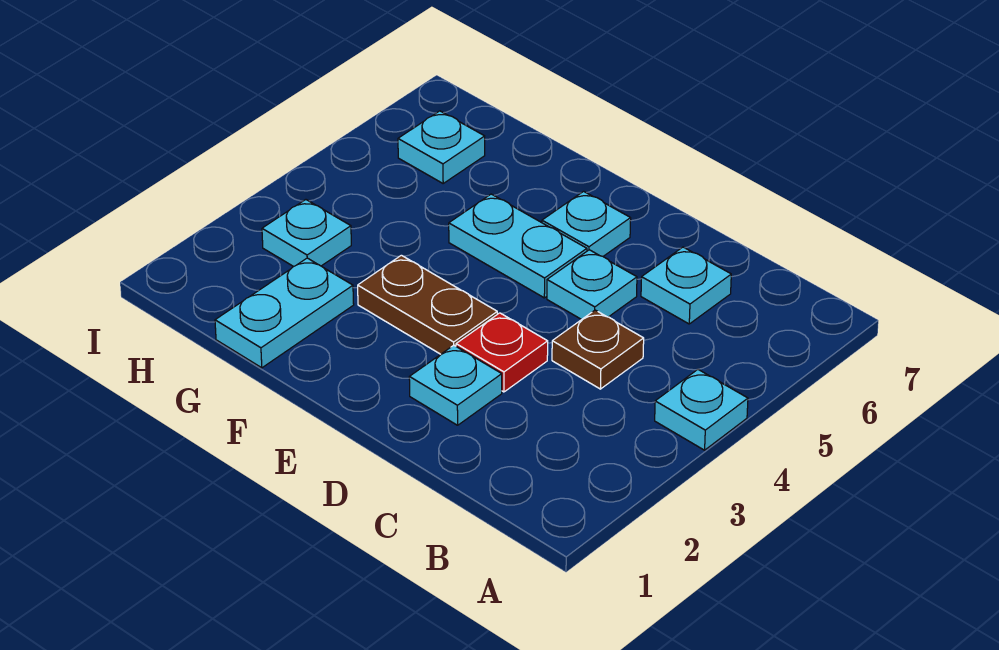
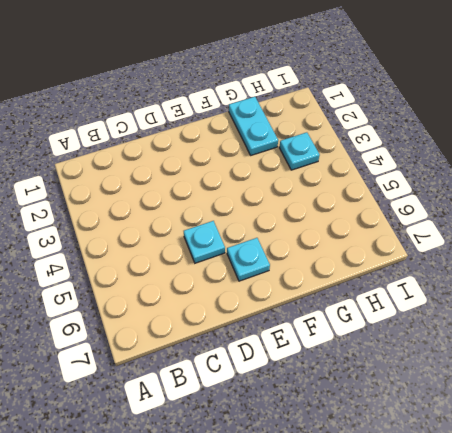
none -> cyan plate A4 level 1
none -> brown plate C4 level 1
none -> cyan plate C6 level 1

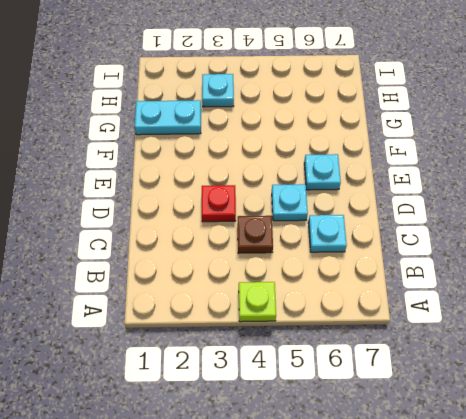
lime plate A4 level 1 -> cyan plate A4 level 1
none -> cyan plate D2 level 1
none -> brown plate E3:F3 level 1
none -> cyan plate E5:F5 level 1

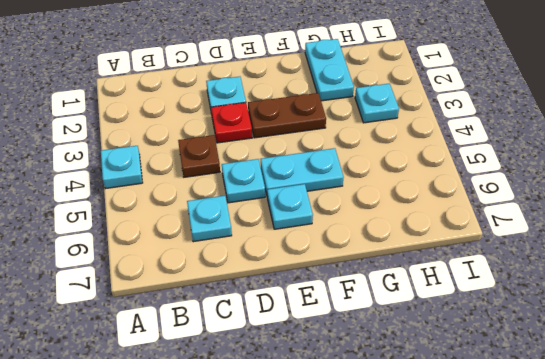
none -> cyan plate H6 level 1

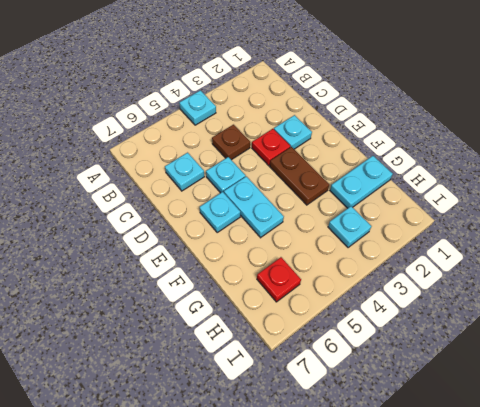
red plate H6 level 1 -> cyan plate H6 level 1

